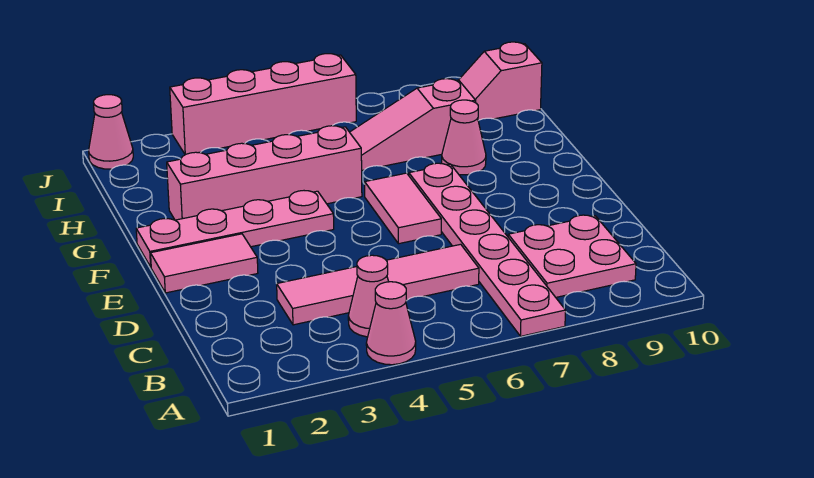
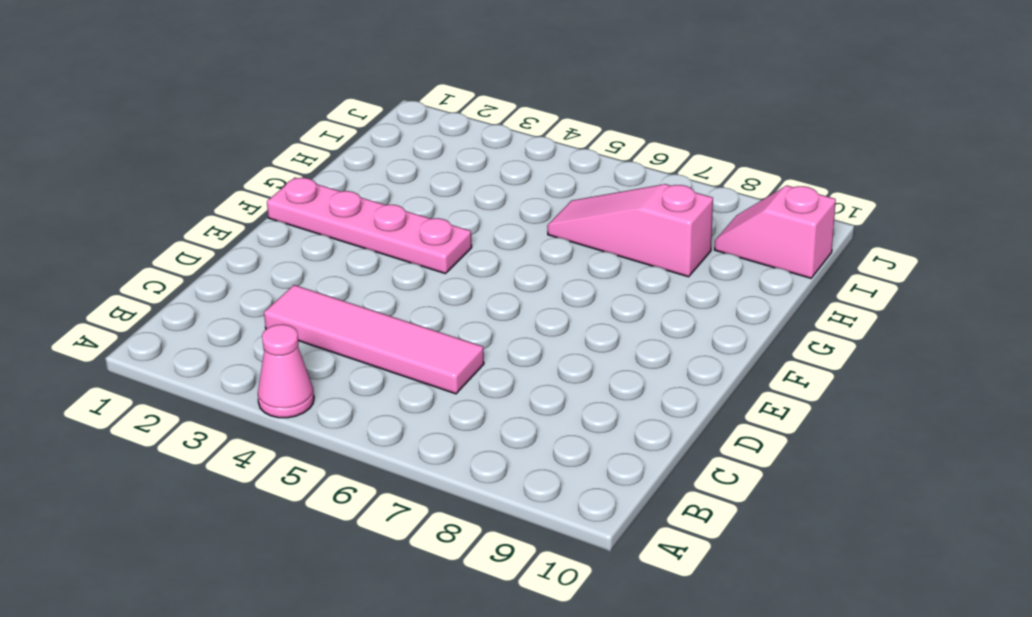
none -> pink plate A7:F7 level 1
none -> pink cone B4 level 1
none -> pink plate B8:C9 level 1

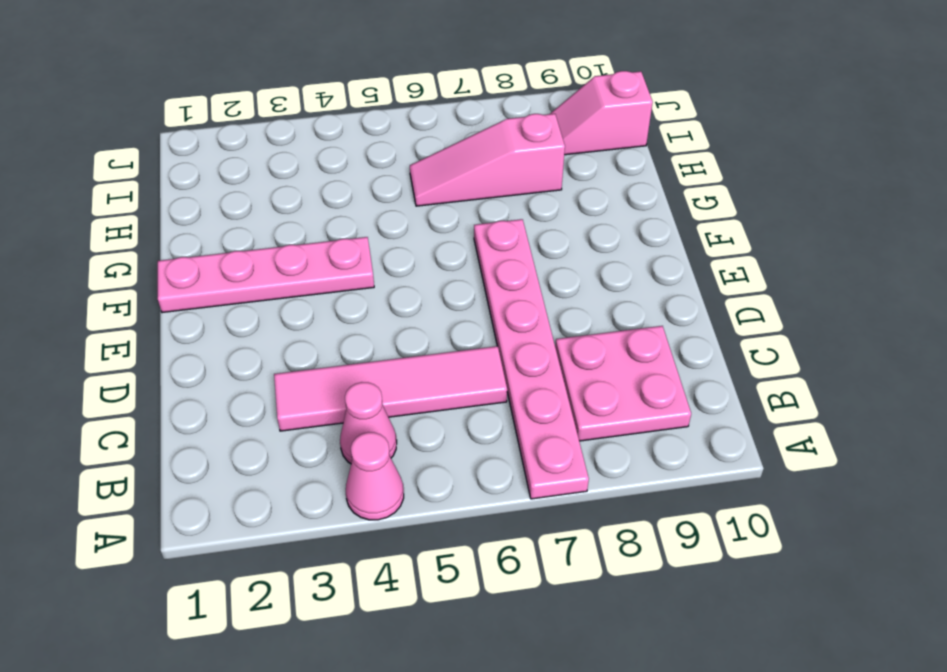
none -> pink tile E1:E2 level 1
none -> pink tile E6:F6 level 1
none -> pink brick G2:G5 level 1

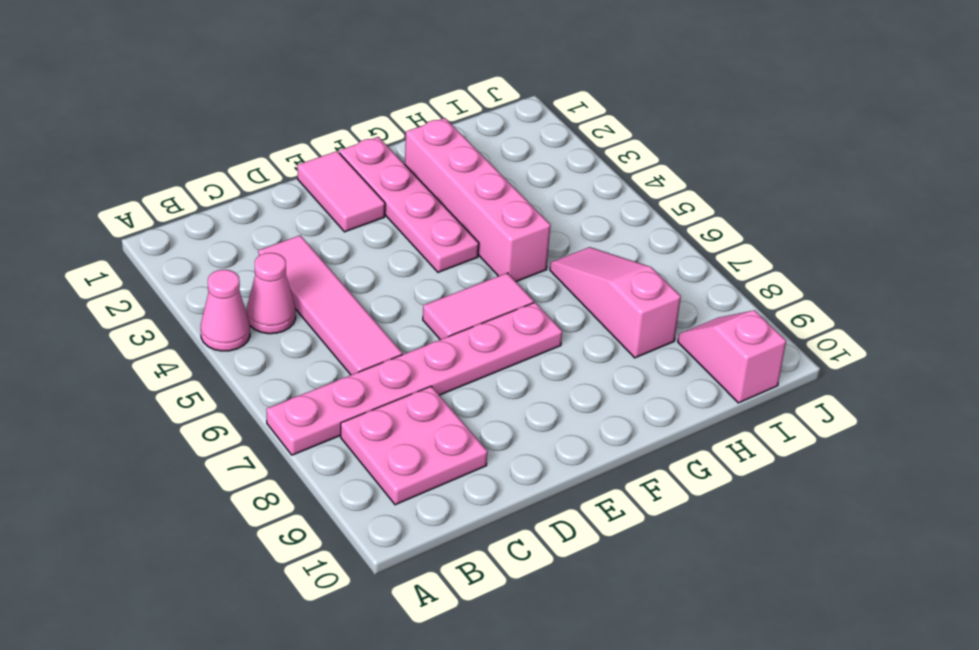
none -> pink cone G8 level 1
none -> pink cone J1 level 1
none -> pink brick J3:J6 level 1

